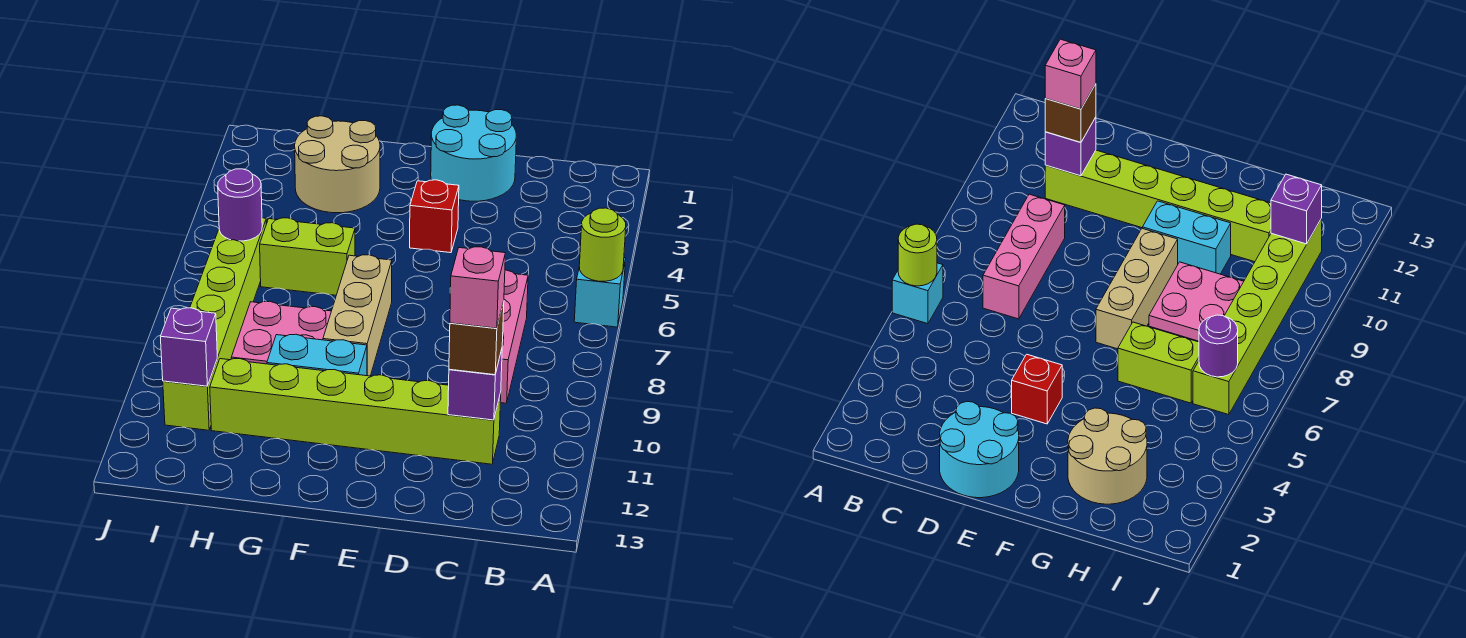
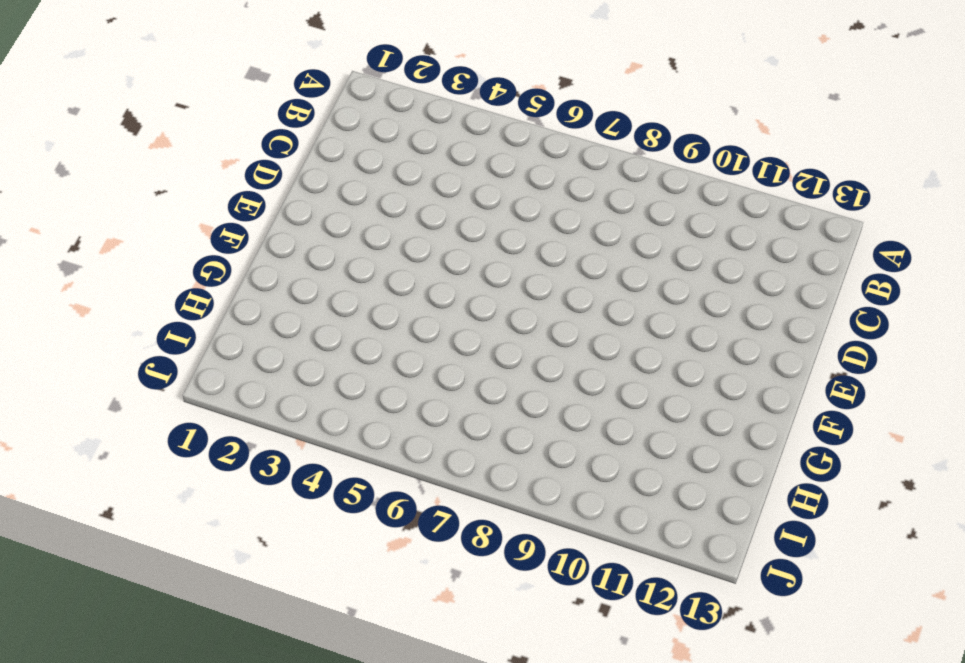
none -> cyan brick A6 level 1
none -> pink brick C7:C9 level 1
none -> lime brick C11:H11 level 1

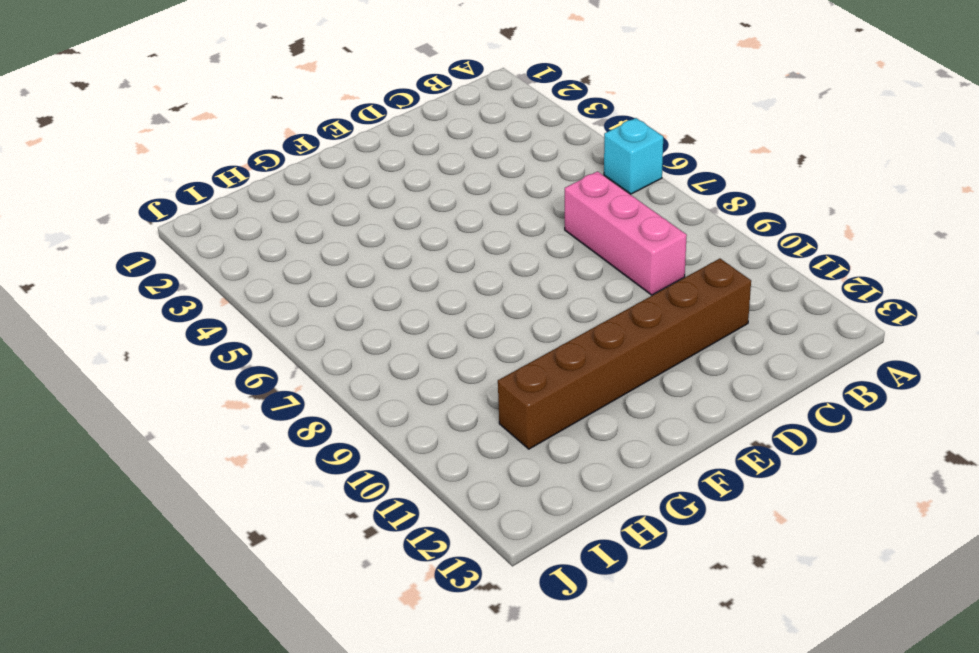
brown brick C11:H11 level 1 -> lime brick C11:H11 level 1
none -> cyan round brick D1:E2 level 1
none -> red brick E4 level 1
none -> tan brick F7:F9 level 1

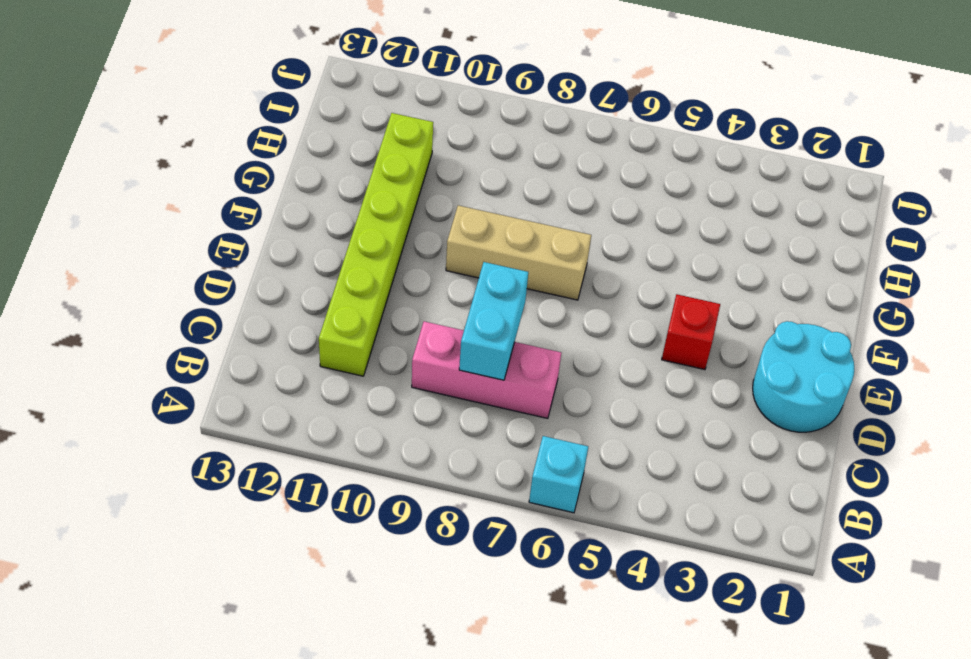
cyan brick C8:D8 level 2 -> cyan brick F10:G10 level 1
none -> tan round brick G2:H3 level 1
none -> lime brick G6:H6 level 1
none -> pink plate G8:H9 level 1

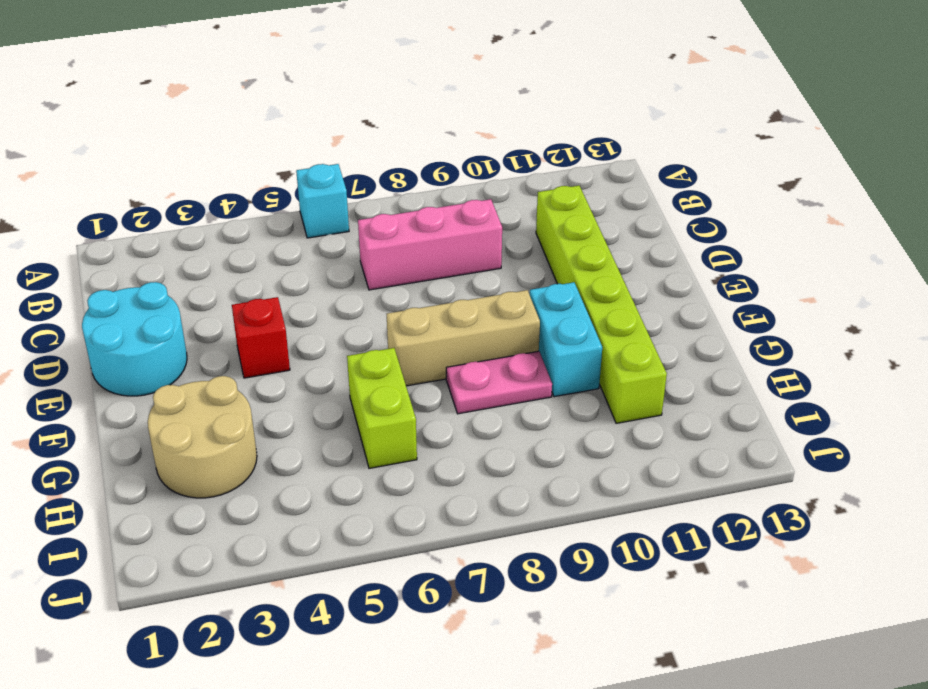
pink plate G8:G9 level 1 -> pink plate G8:H9 level 1
none -> lime brick I6:I11 level 1
none -> lime round brick A6 level 2
none -> purple brick C11 level 2

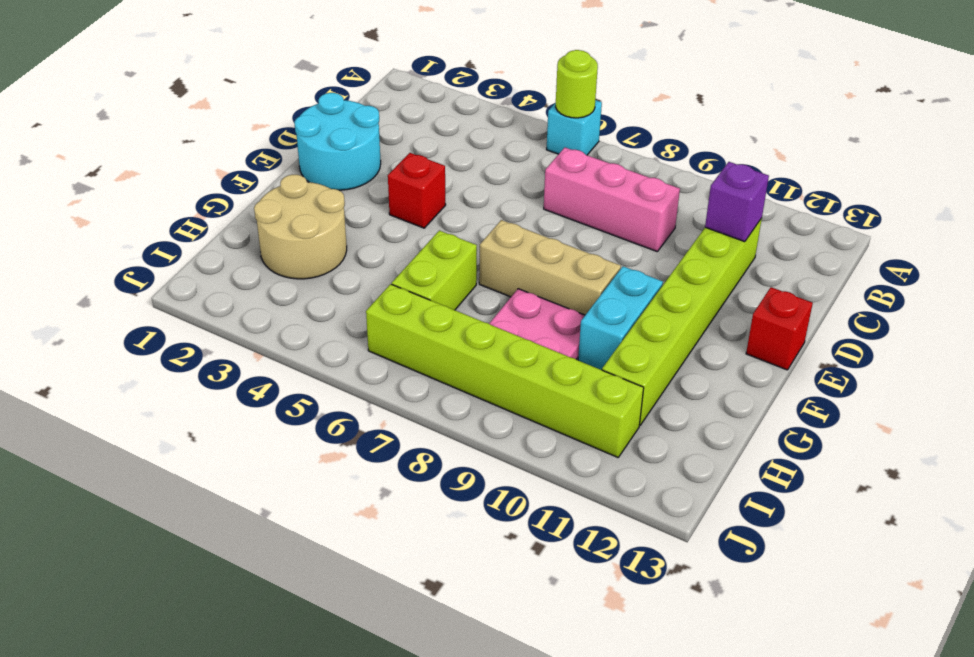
red brick E13 level 1 -> none
none -> purple round brick I6 level 2
none -> purple brick I11 level 2
none -> brown brick C11 level 3

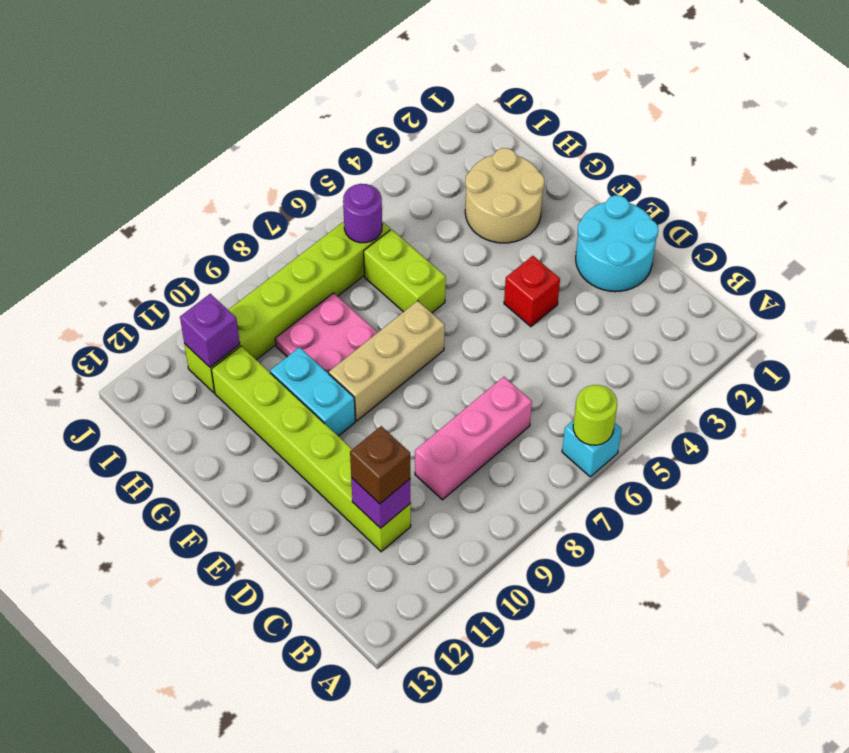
none -> pink brick C11 level 4

